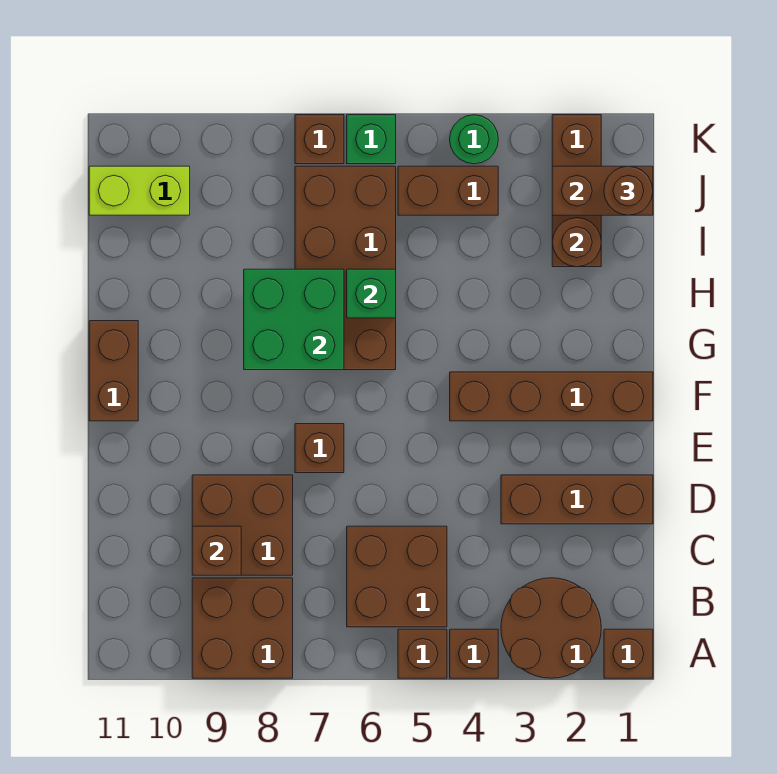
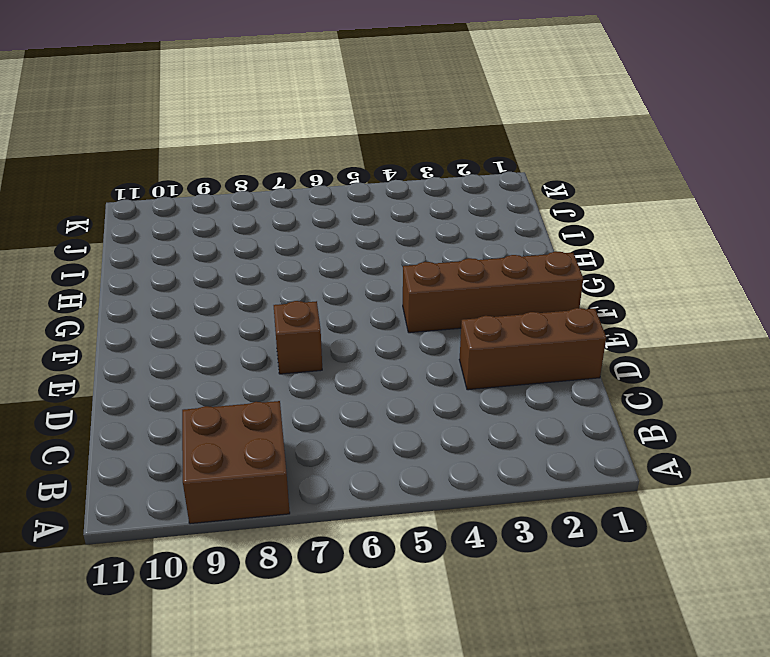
none -> brown brick A1 level 1
none -> brown round brick A2:B3 level 1
none -> brown brick A4 level 1

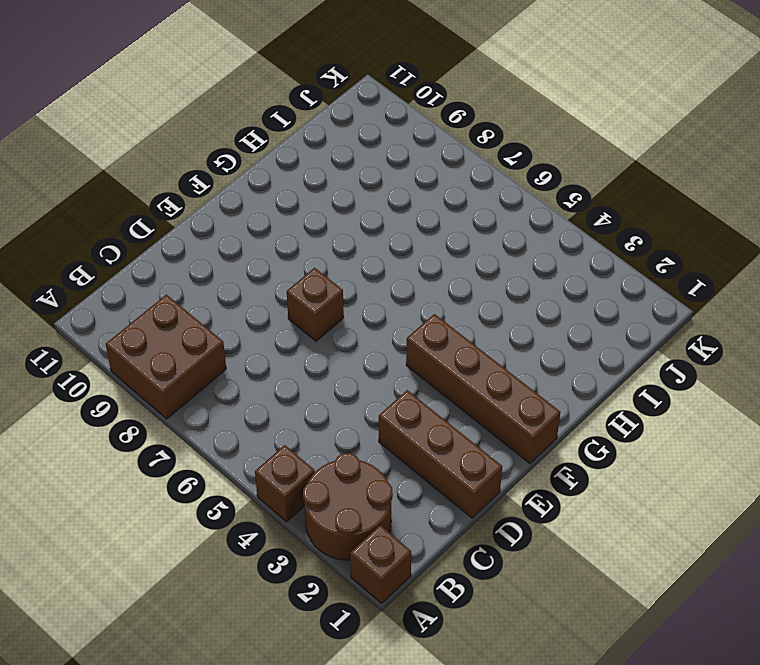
none -> brown brick A5 level 1
none -> brown brick B5:C6 level 1
none -> brown brick C8:D9 level 1

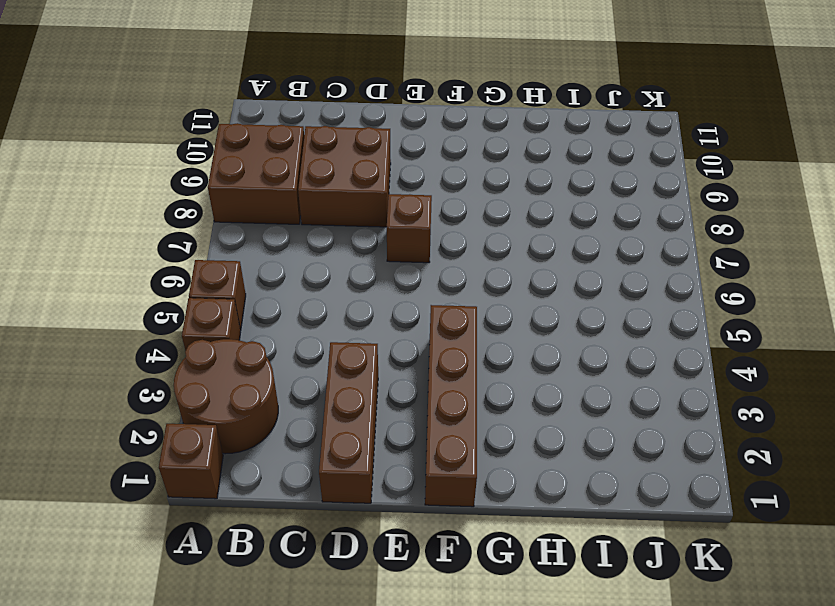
none -> brown brick B5:C6 level 1
none -> brown brick F11:G11 level 1
none -> brown brick G6:J7 level 1

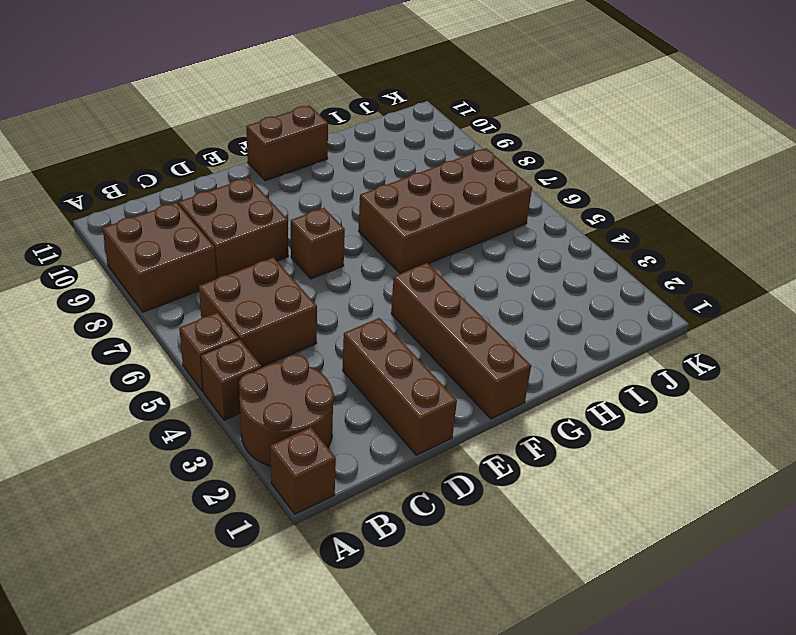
none -> brown brick I2:K2 level 1
none -> brown brick J4:J5 level 1
none -> lime brick J10:J11 level 1

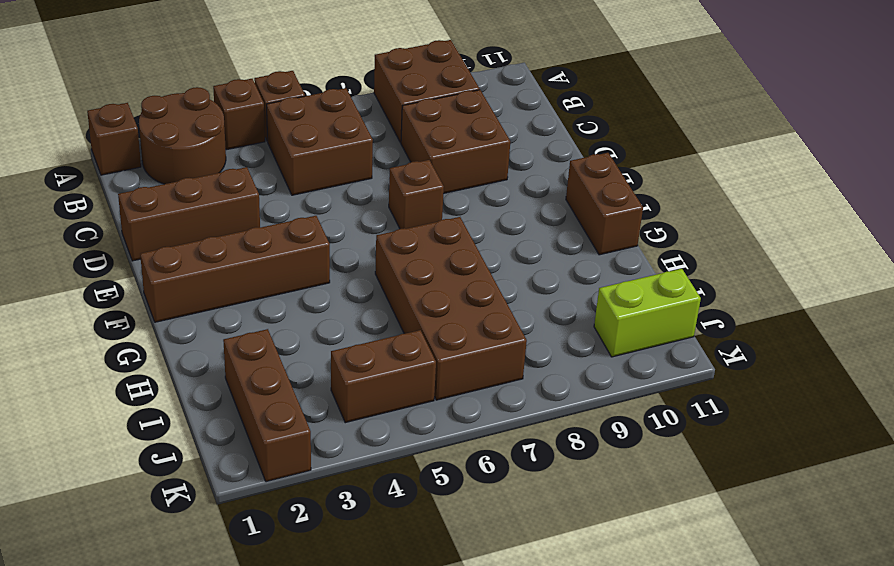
none -> green round brick K4 level 1
none -> green brick K6 level 1
none -> brown brick K7 level 1

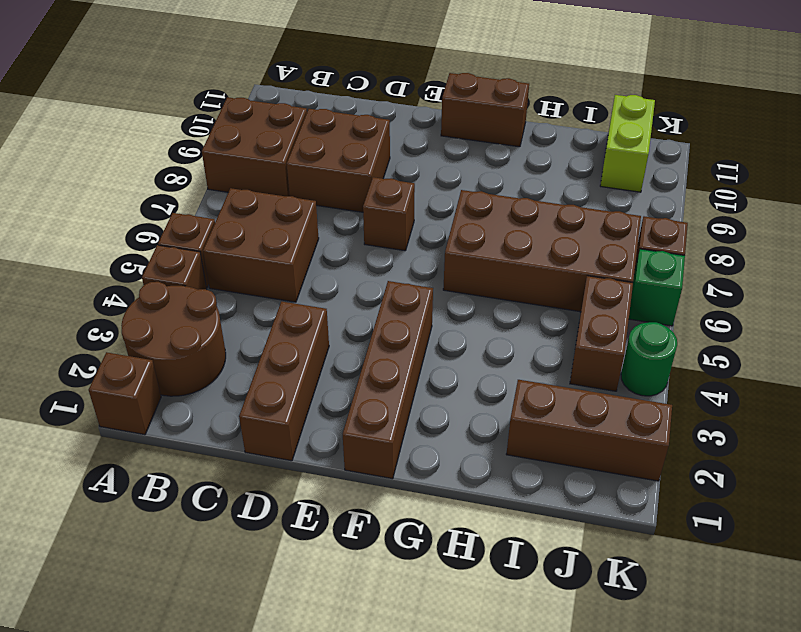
none -> brown brick C9 level 2
none -> green brick G7:H8 level 2
none -> green brick H6 level 2

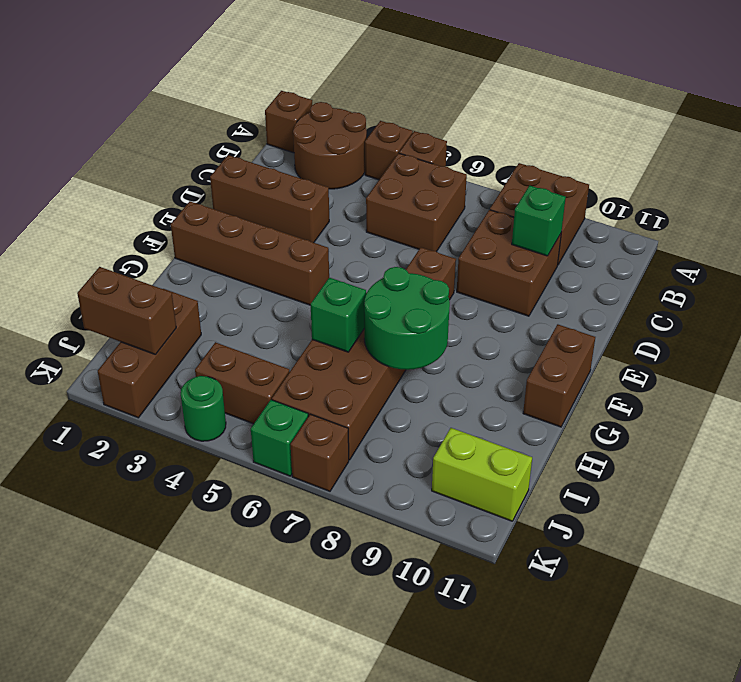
green brick C9 level 2 -> brown brick C9 level 2
green round brick G7:H8 level 2 -> green brick G7:H8 level 2
none -> brown round brick I2 level 2
none -> brown round brick J1 level 3

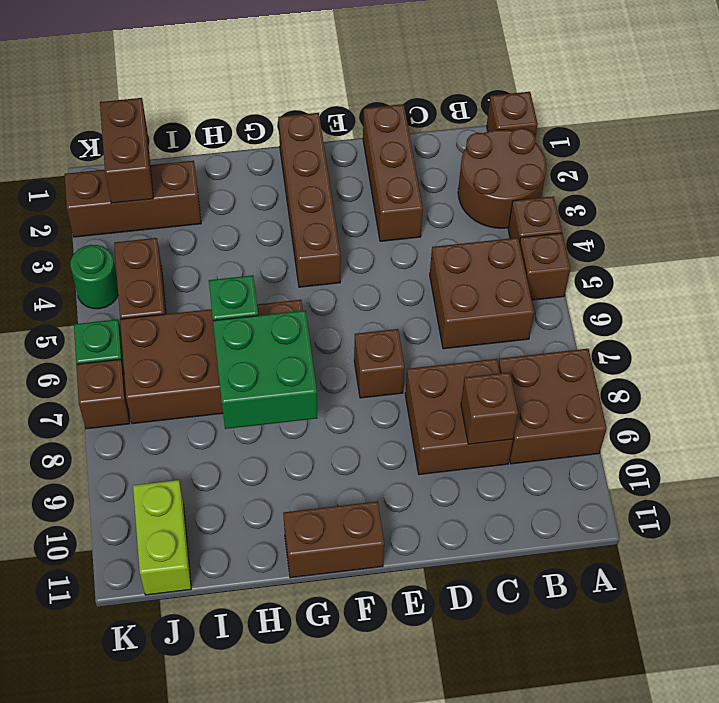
none -> brown round brick I2 level 2
none -> brown round brick J1 level 3

